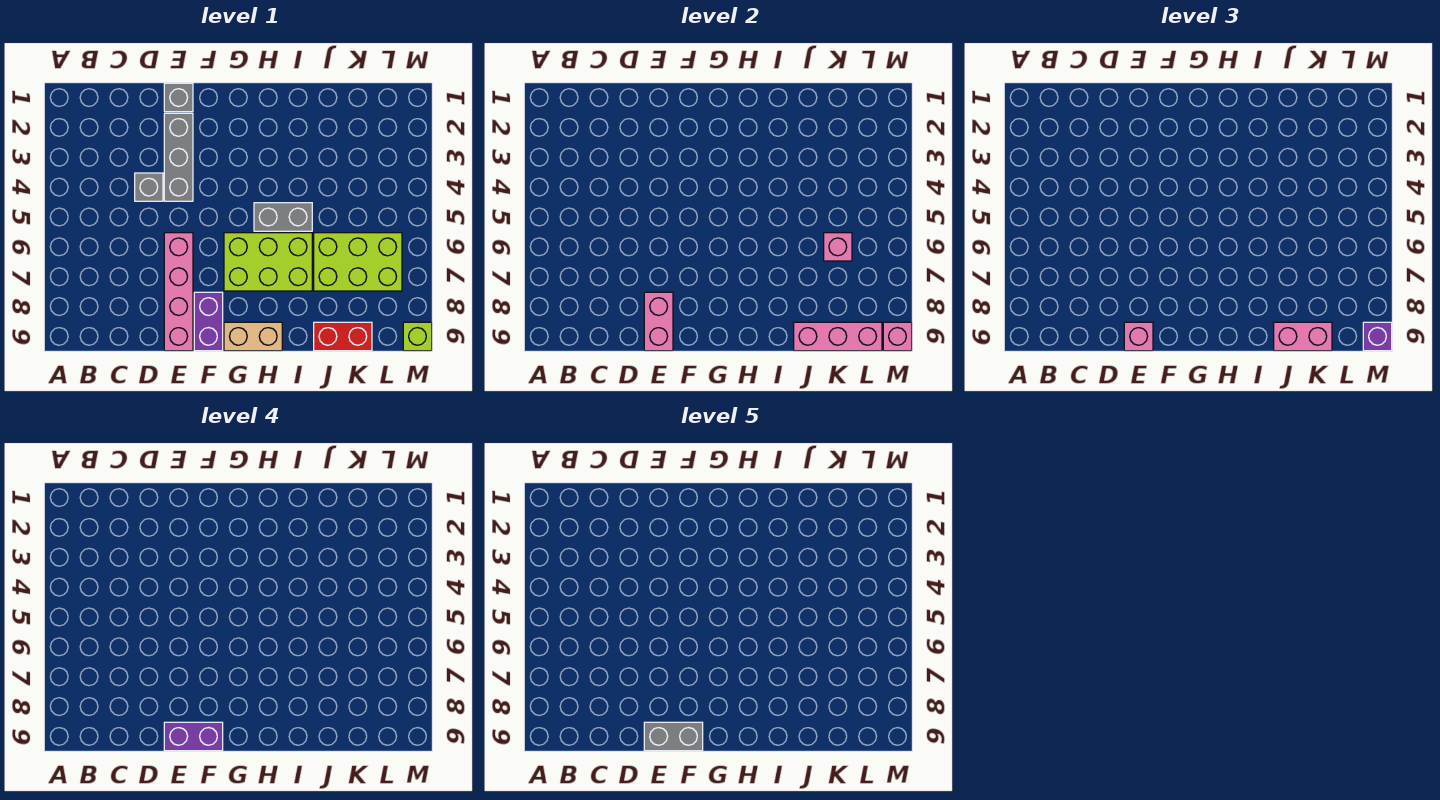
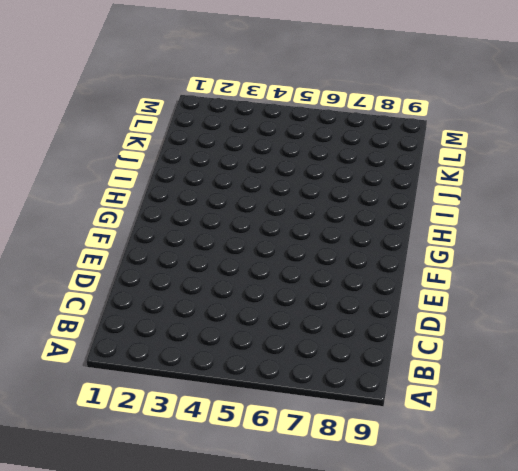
none -> grey brick D4 level 1
none -> grey brick E1 level 1
none -> grey brick E2:E4 level 1

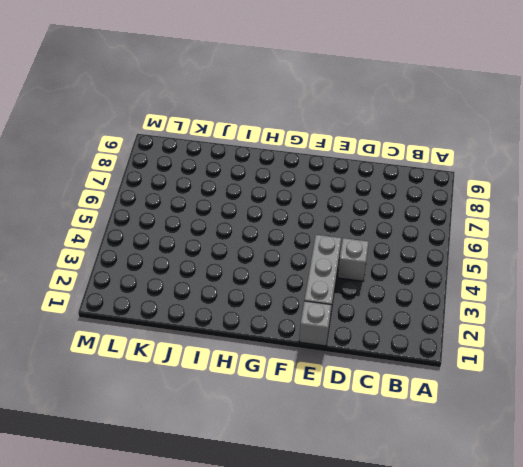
none -> pink brick E6:E9 level 1
none -> purple brick F8:F9 level 1
none -> lime brick G6:I7 level 1

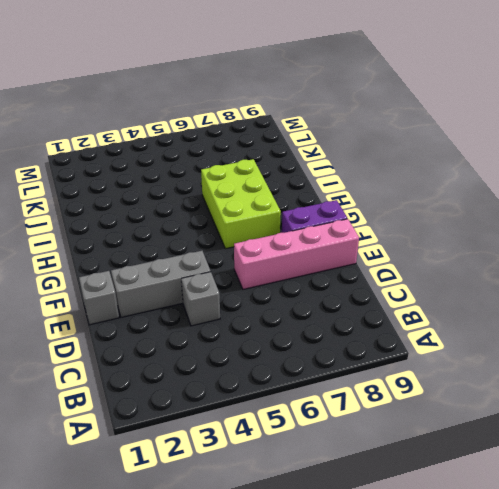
none -> tan brick G9:H9 level 1
none -> grey brick H5:I5 level 1
none -> lime brick J6:L7 level 1

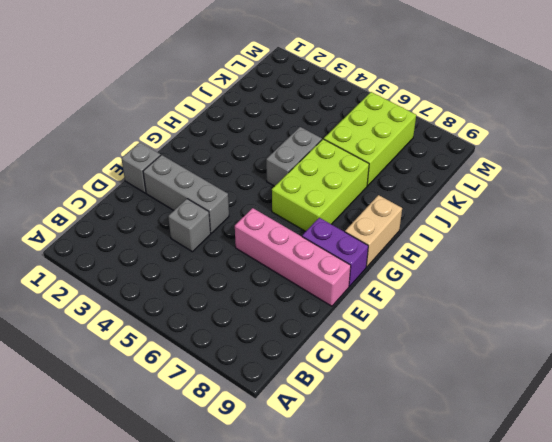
none -> red brick J9:K9 level 1
none -> lime brick M9 level 1
none -> pink brick E8:E9 level 2

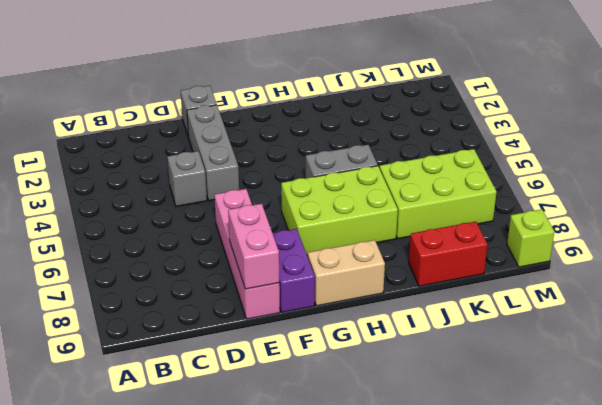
none -> pink brick J9:L9 level 2
none -> pink brick K6 level 2
none -> pink brick M9 level 2

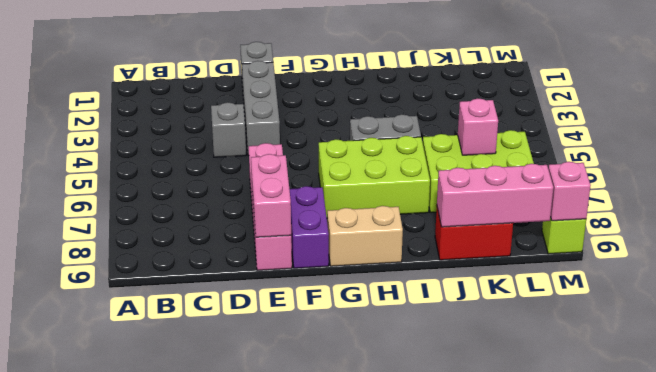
none -> pink brick E9 level 3
none -> pink brick J9:K9 level 3
none -> purple brick M9 level 3

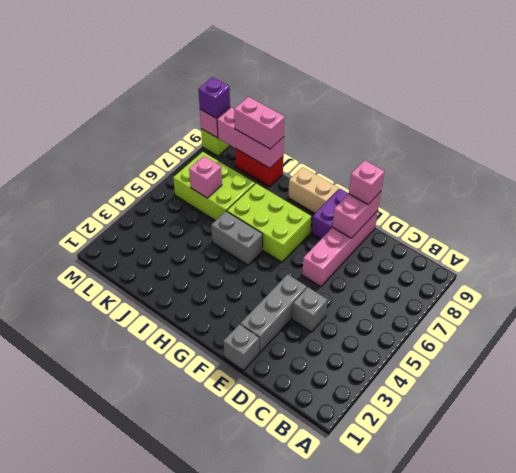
none -> purple brick E9:F9 level 4
none -> grey brick E9:F9 level 5

